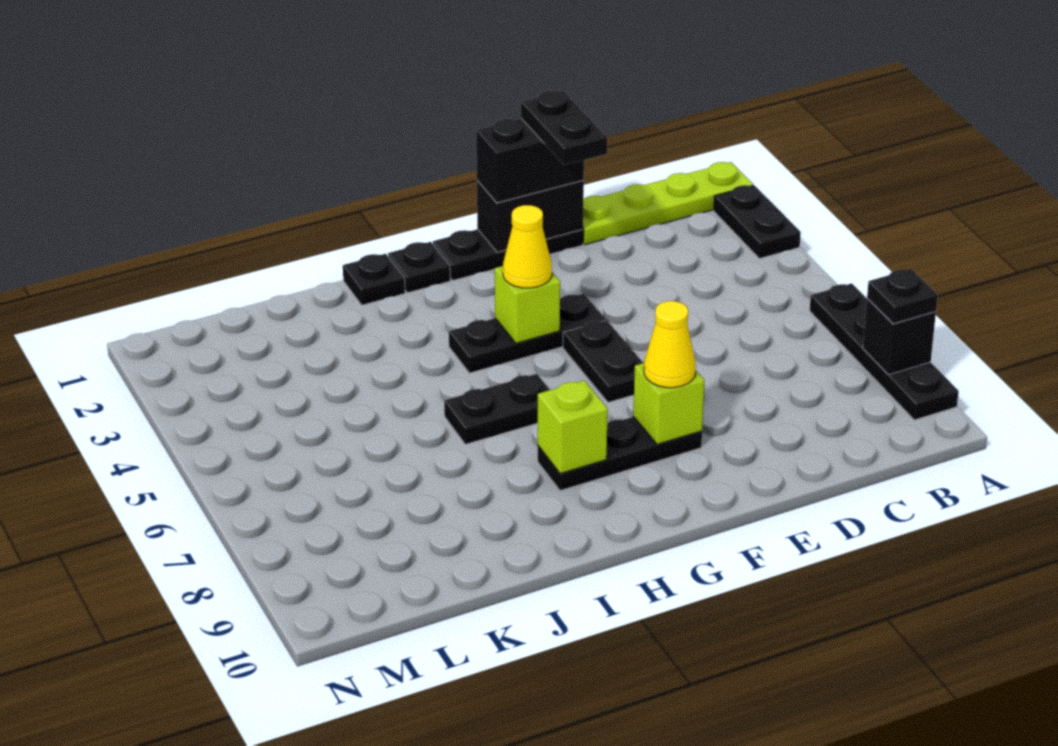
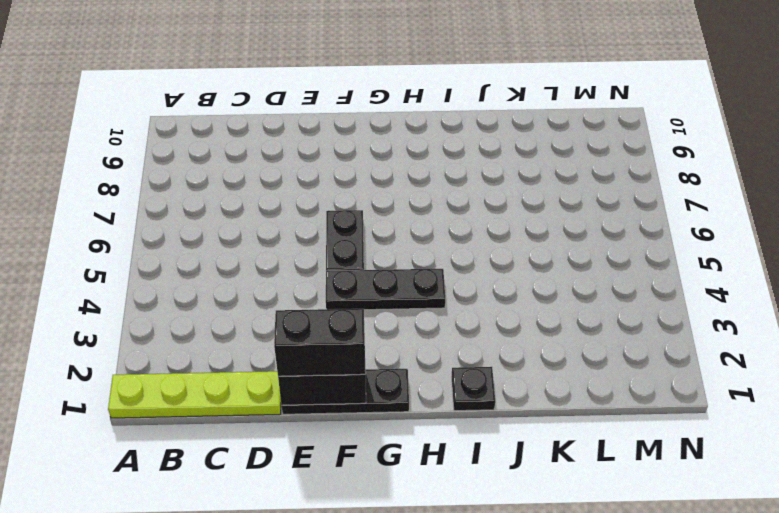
none -> black plate A2:A3 level 1
none -> black plate A6:A9 level 1
none -> black plate F8:H8 level 1

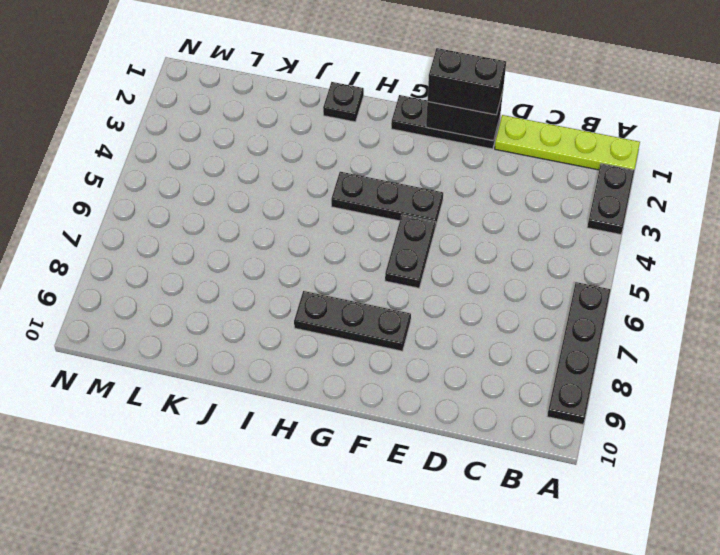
none -> black plate H1 level 1
none -> black plate H6:I6 level 1
none -> black brick A8 level 2

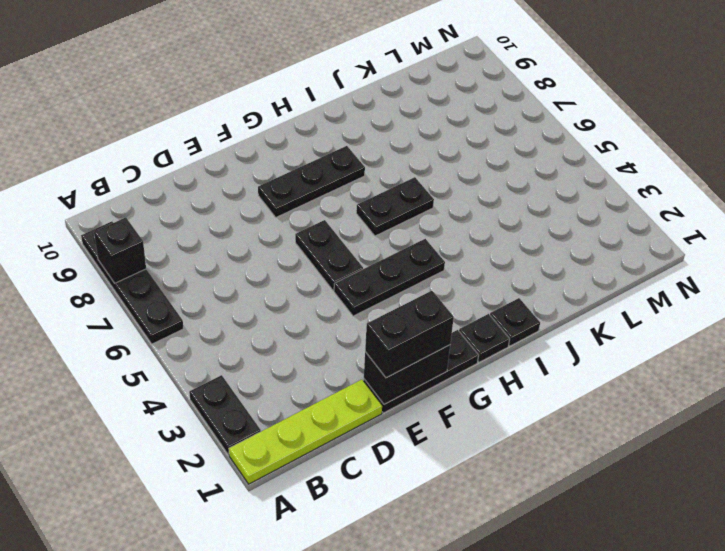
none -> lime brick F8 level 2
none -> lime brick G4 level 2
none -> lime brick H8 level 2

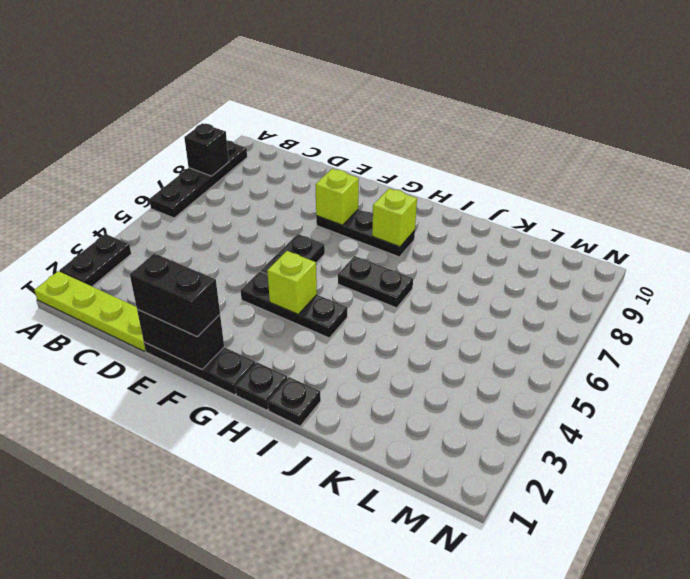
none -> black plate A8 level 3
none -> yellow cone F8 level 3
none -> yellow cone G4 level 3

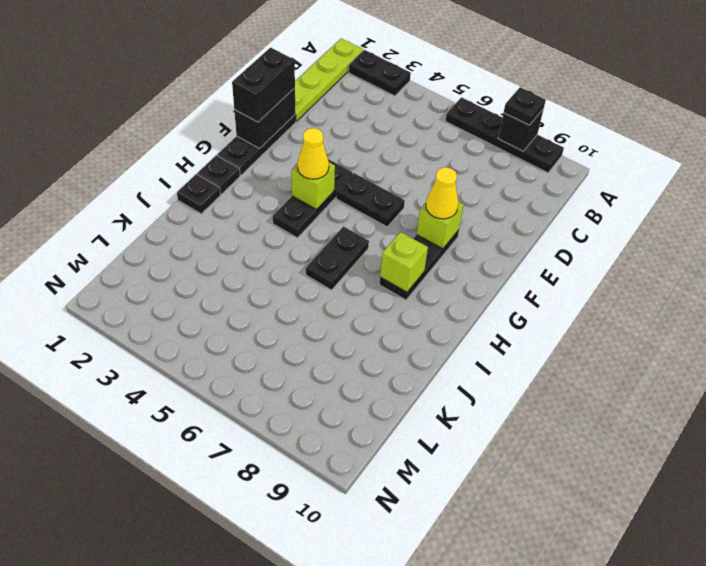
none -> black plate E1:E2 level 4

